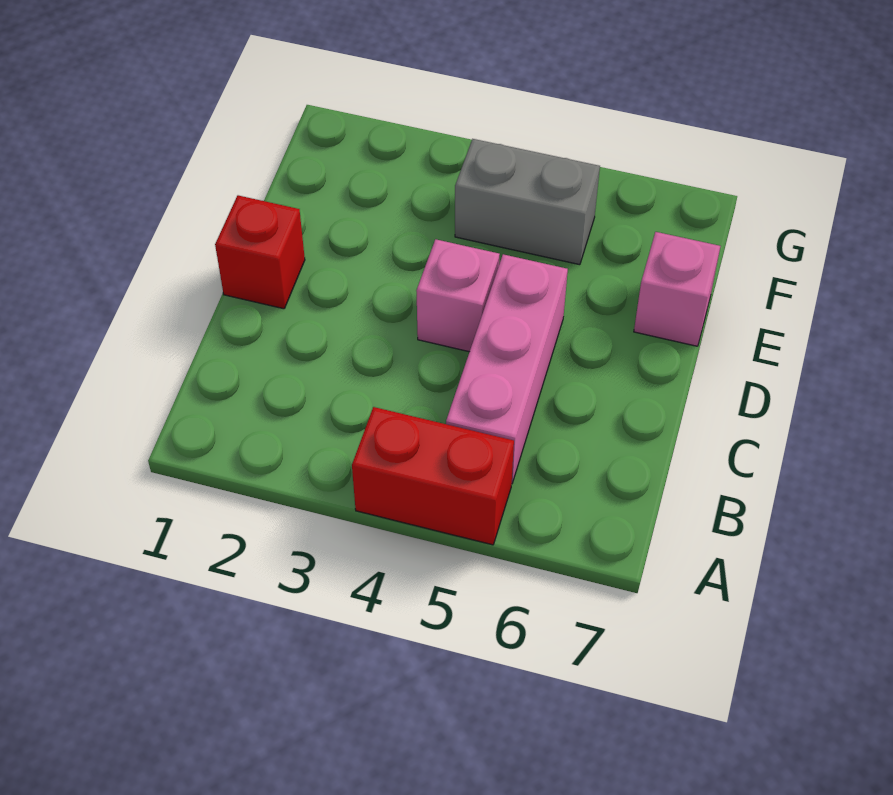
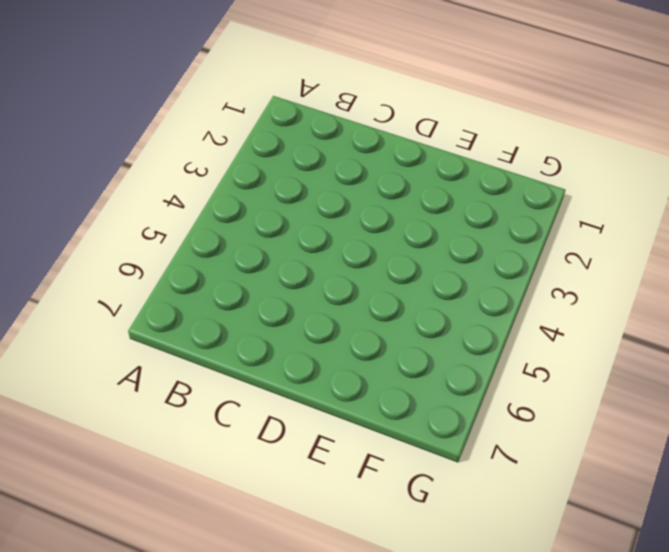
none -> red brick A4:A5 level 1
none -> pink brick B5:D5 level 1

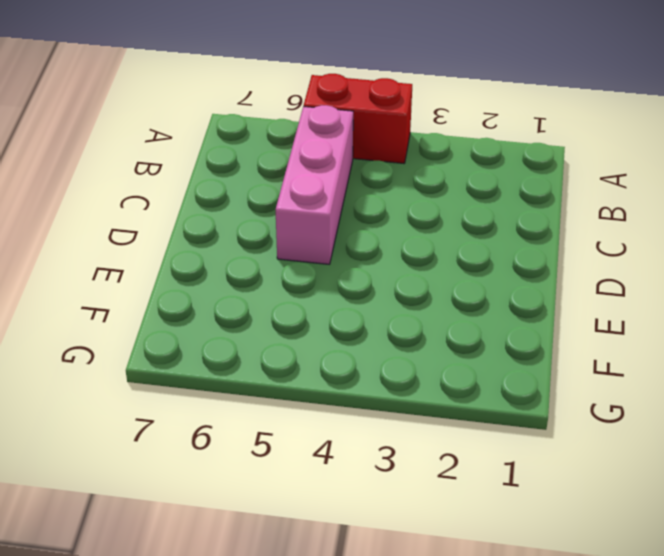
none -> red brick D1 level 1
none -> pink brick D4 level 1

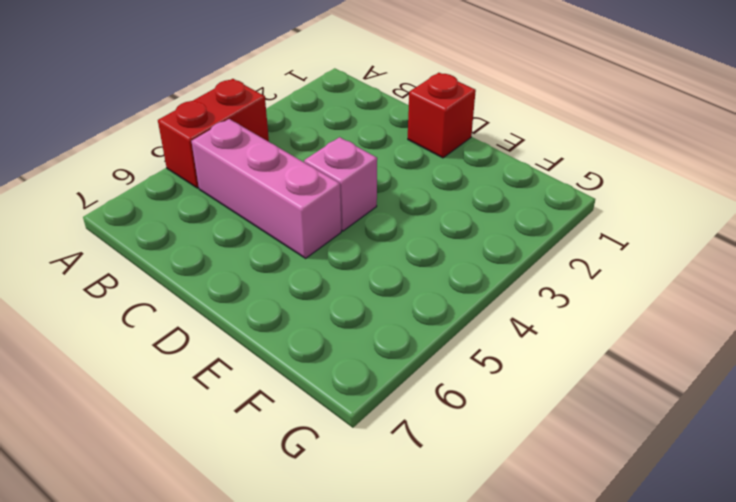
none -> pink brick E7 level 1
none -> grey brick F4:F5 level 1

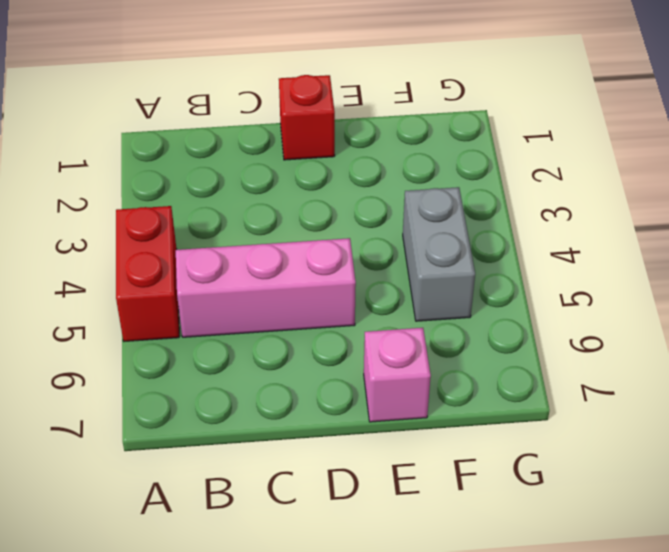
none -> pink brick D4 level 1

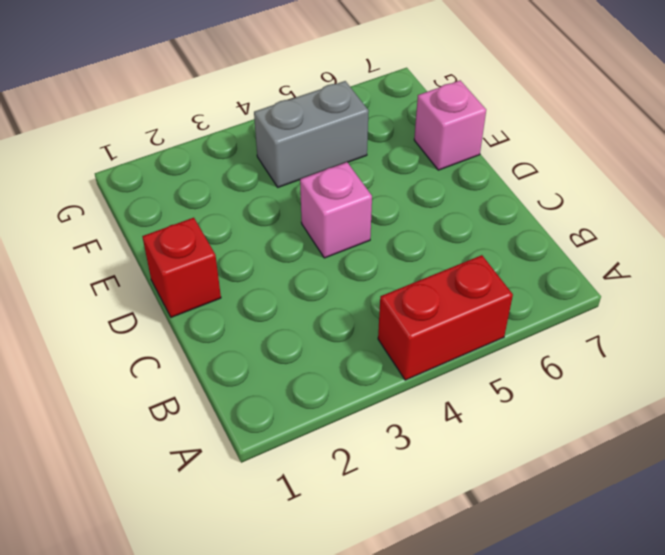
none -> pink brick B5:D5 level 1

